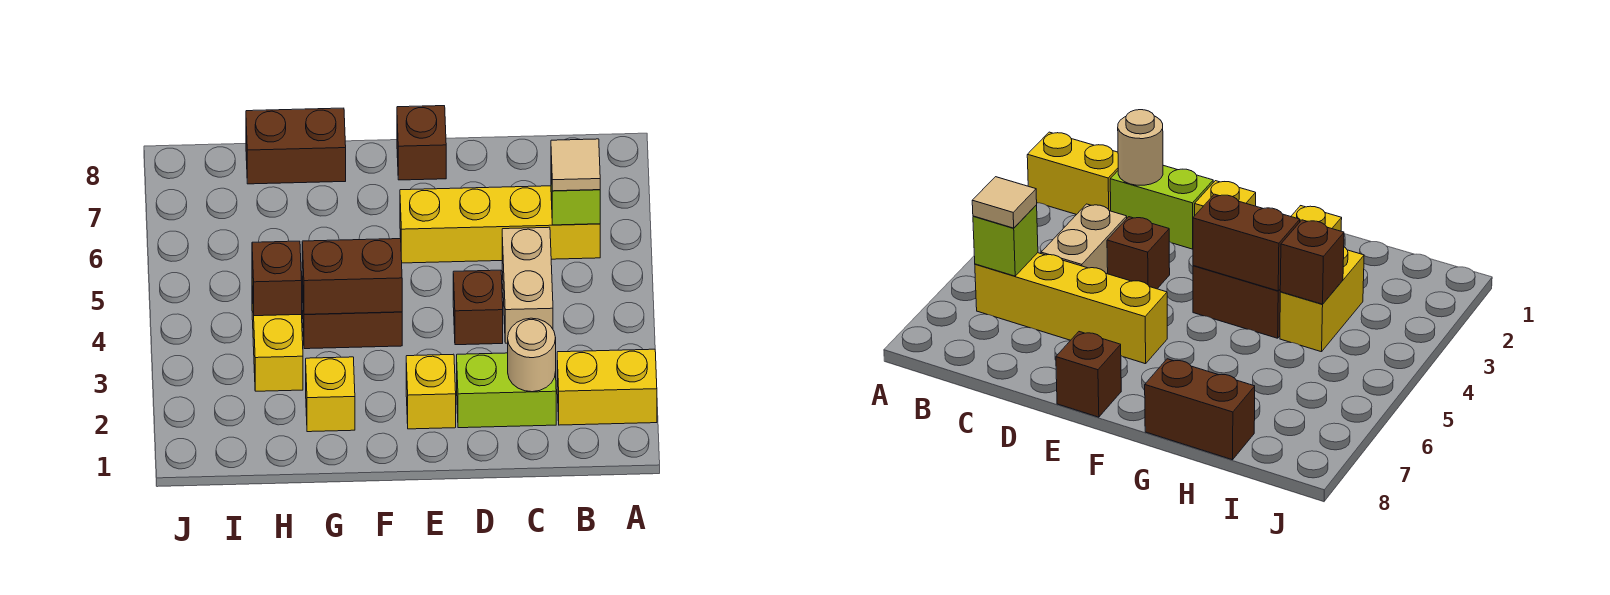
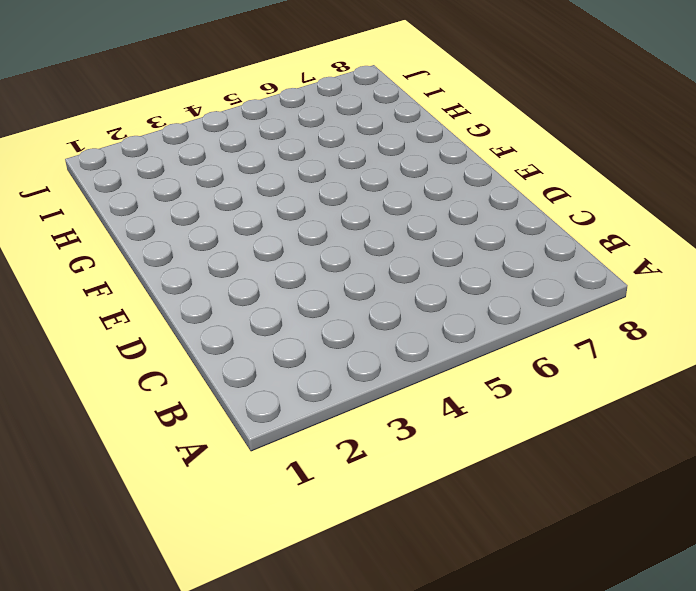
none -> yellow brick A2:B2 level 1
none -> yellow brick B6:E6 level 1
none -> lime brick C2:D2 level 1

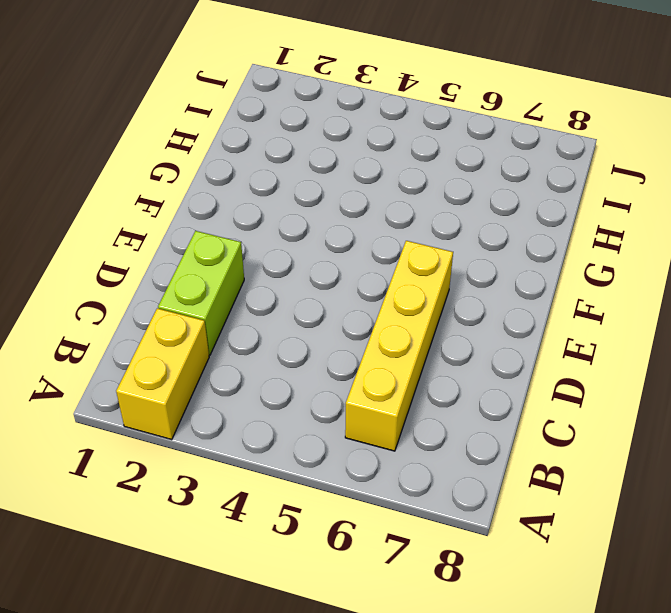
none -> tan brick C4:C5 level 1
none -> brown brick D4 level 1
none -> yellow brick E2 level 1

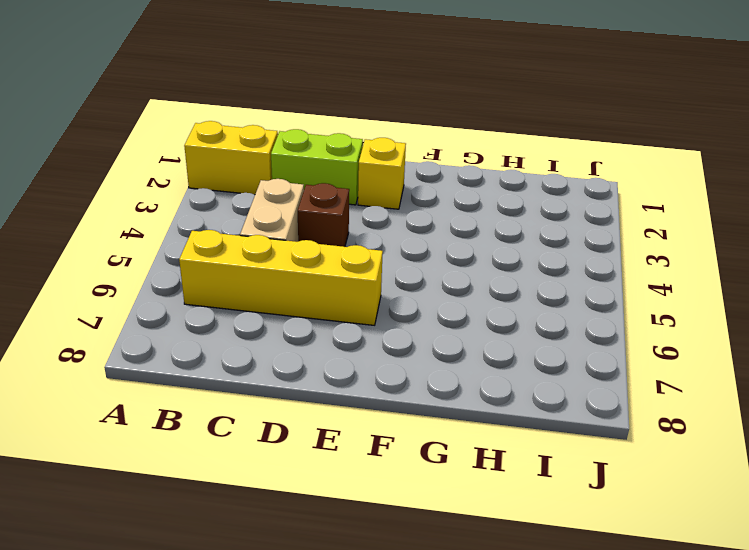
none -> brown brick E8 level 1
none -> brown brick F4:G4 level 1
none -> yellow brick G2 level 1

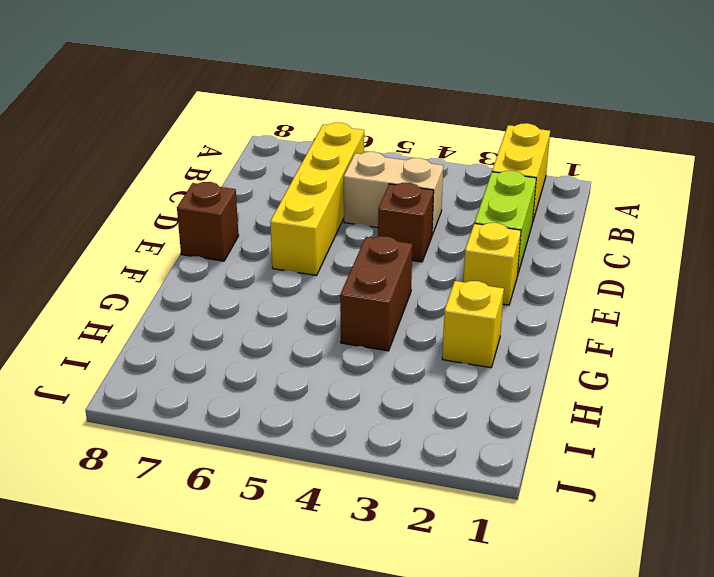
none -> brown brick G8:H8 level 1
none -> yellow brick H3:H4 level 1
none -> lime brick B6 level 2

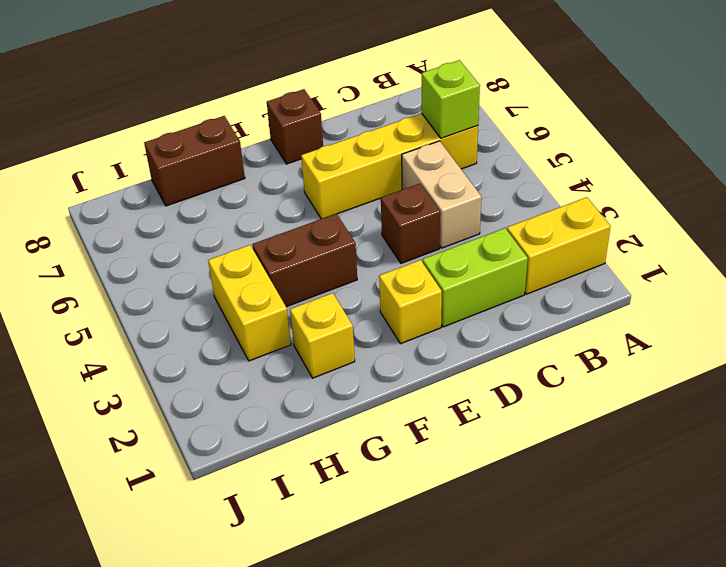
none -> tan round brick C2 level 2
none -> brown brick F4:G4 level 2
none -> brown brick H4 level 2

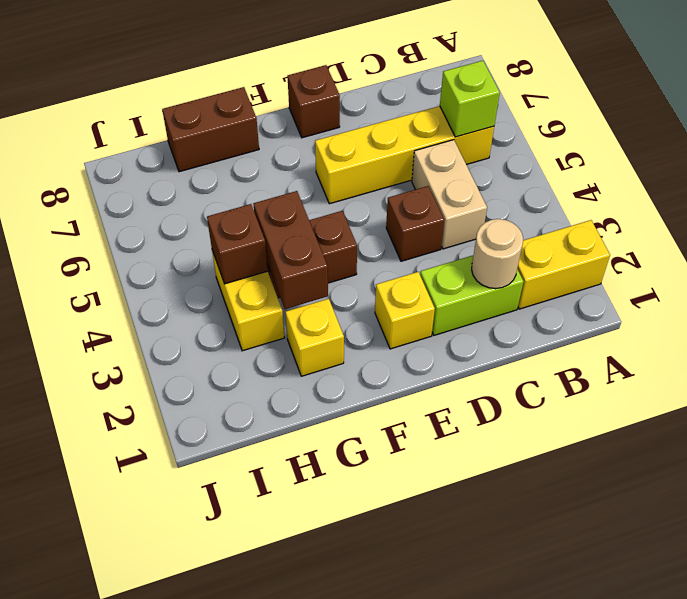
brown brick G3:G4 level 2 -> brown brick F4:G4 level 2
none -> tan tile B6 level 3

